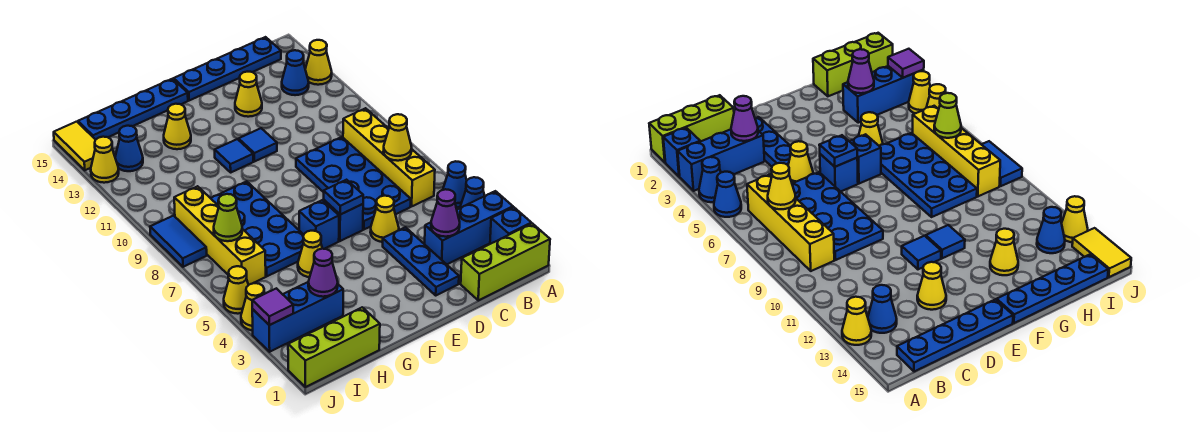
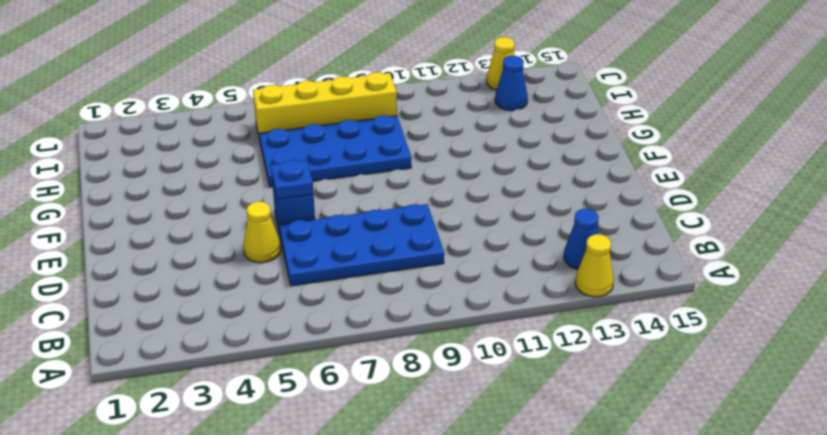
none -> lime brick A1:C1 level 1
none -> blue brick A2 level 1
none -> blue brick A3:C3 level 1
none -> blue cone A4 level 1

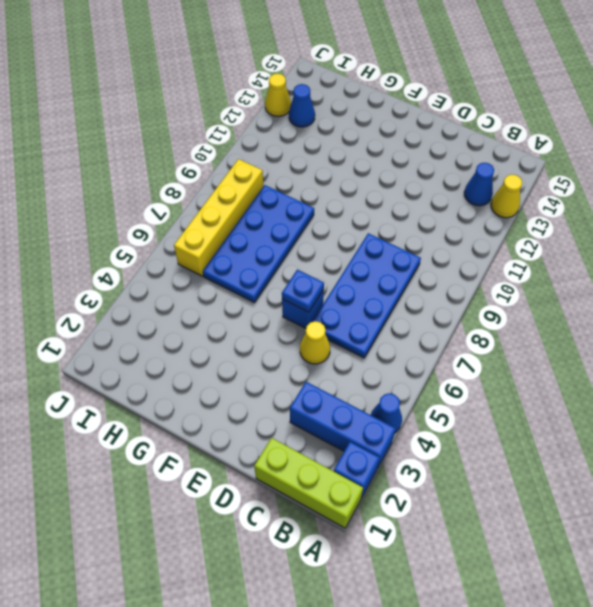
none -> blue cone A5 level 1
none -> yellow brick B6:B9 level 1
none -> blue plate B15:E15 level 1
none -> blue plate D2:D4 level 1

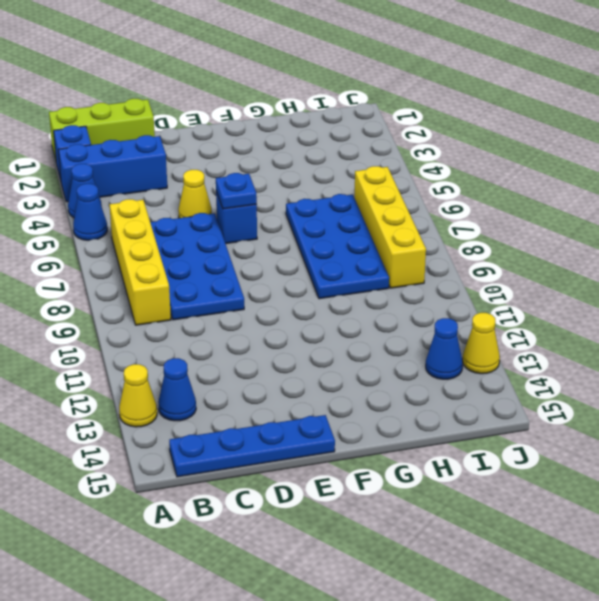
none -> blue plate D2:D4 level 1
none -> yellow cone D13 level 1
none -> blue tile E11 level 1
none -> blue brick F6 level 1

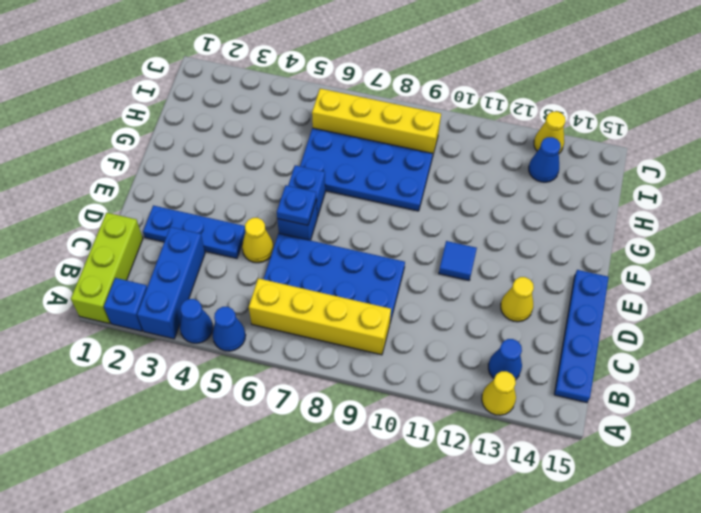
none -> blue tile F11 level 1
none -> blue plate F15:I15 level 1
none -> yellow cone G5 level 1
none -> yellow cone G13 level 1

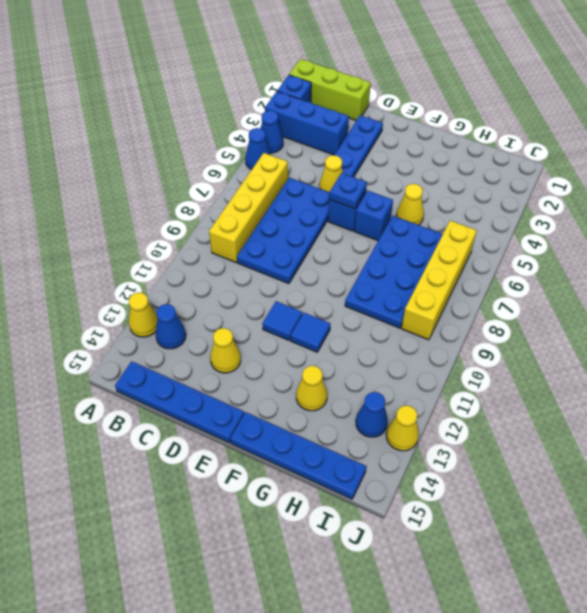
none -> lime brick H1:J1 level 1
none -> blue brick H3:J3 level 1
none -> yellow cone J4 level 1
none -> yellow cone J5 level 1

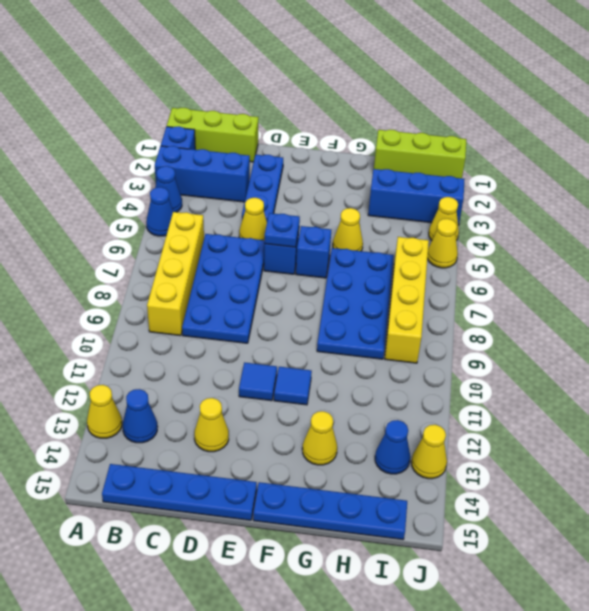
none -> blue tile J8:J9 level 1
none -> yellow tile J14:J15 level 1
none -> yellow cone B7 level 2
none -> purple cone C3 level 2

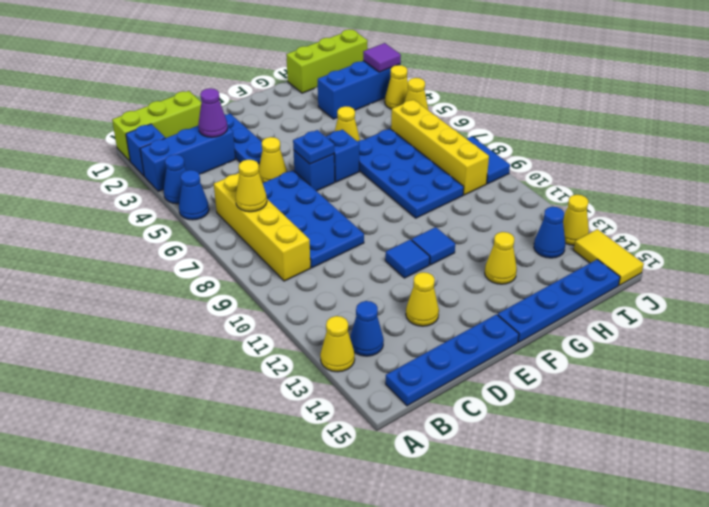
none -> purple cone H3 level 2
none -> lime cone I7 level 2

